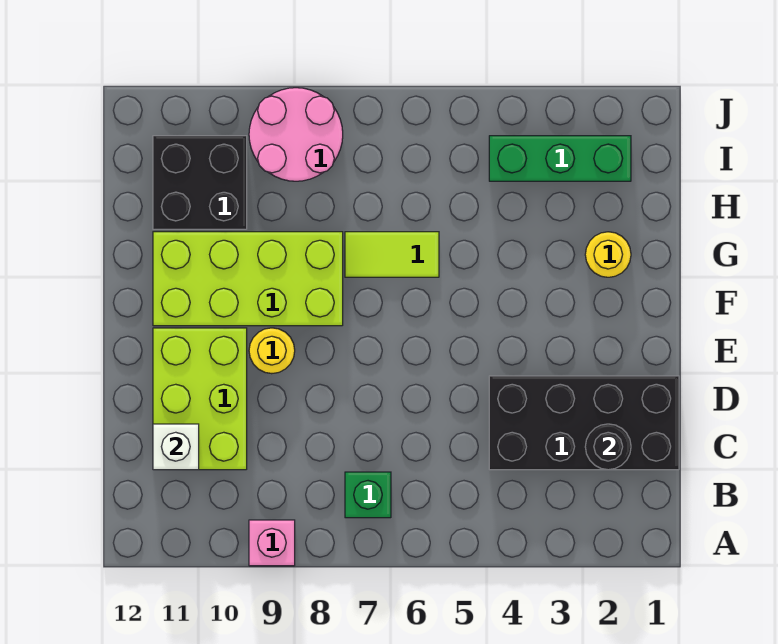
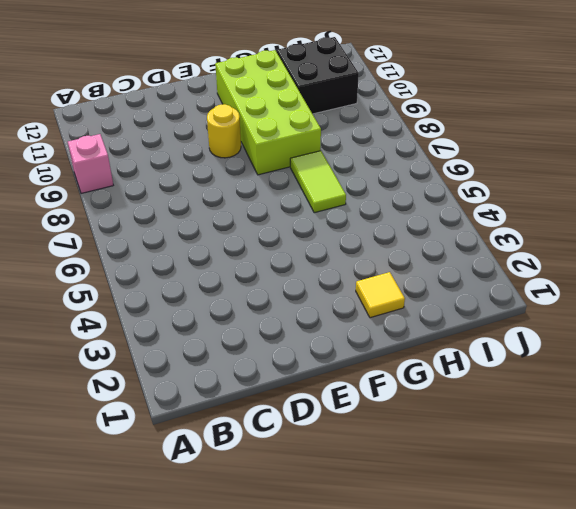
yellow tile G2 level 1 -> yellow round brick G2 level 1
none -> green brick B7 level 1
none -> black brick C1:D4 level 1
none -> lime brick C10:E11 level 1

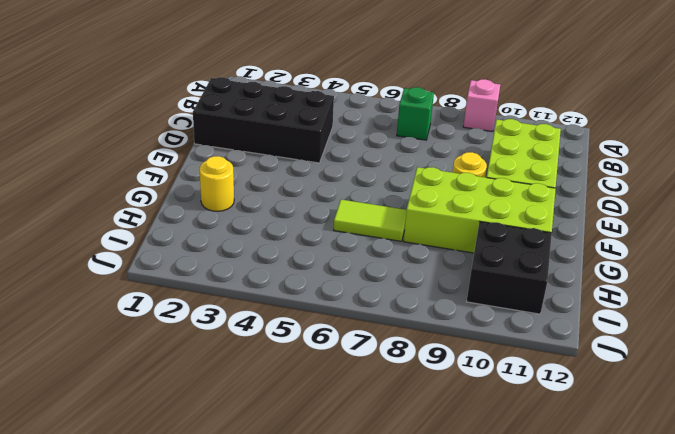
none -> green brick I2:I4 level 1
none -> pink round brick I8:J9 level 1
none -> black round brick C2 level 2

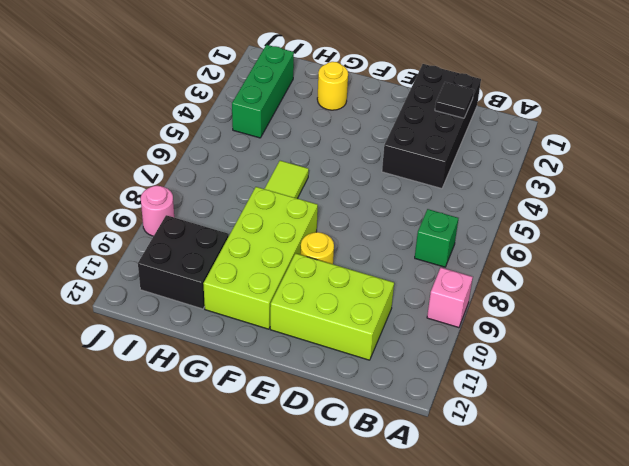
black tile C2 level 2 -> black round brick C2 level 2
pink round brick J9 level 1 -> pink round brick I8:J9 level 1
none -> white brick C11 level 2

